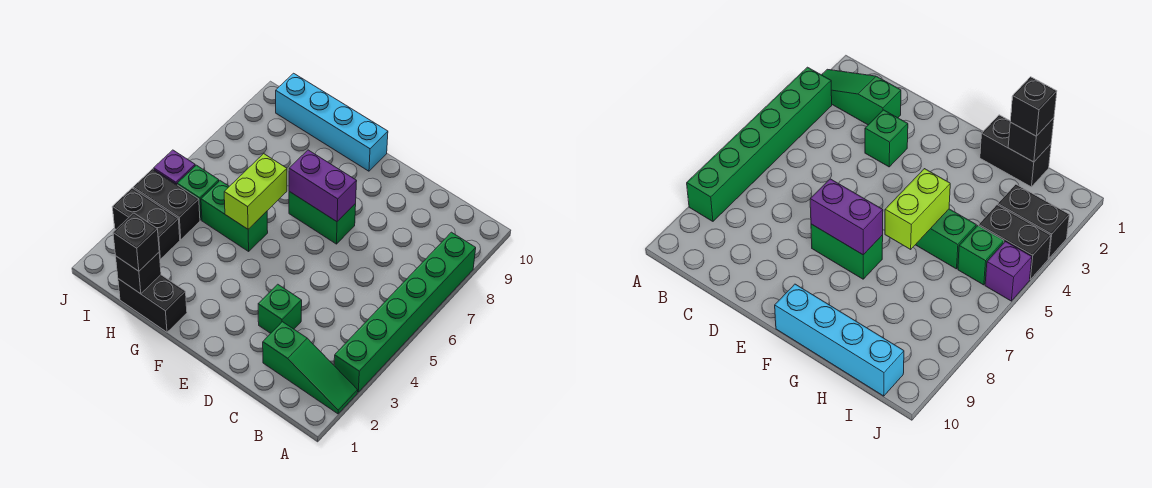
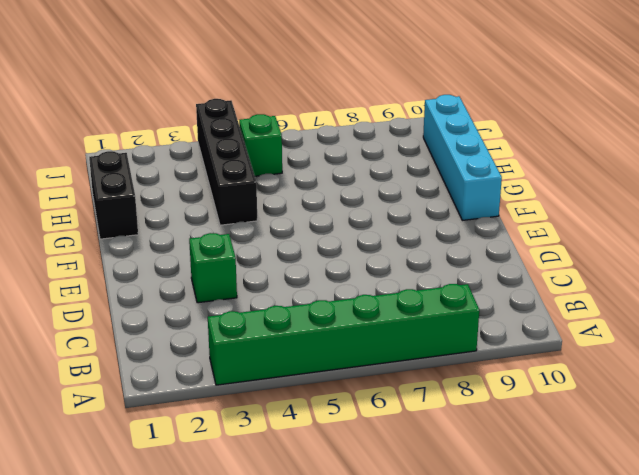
black brick G4:J4 level 1 -> black brick I4:J4 level 1
none -> green slope A2:C2 level 1 top C
none -> green brick E7:F7 level 1
none -> green brick G5:H5 level 1

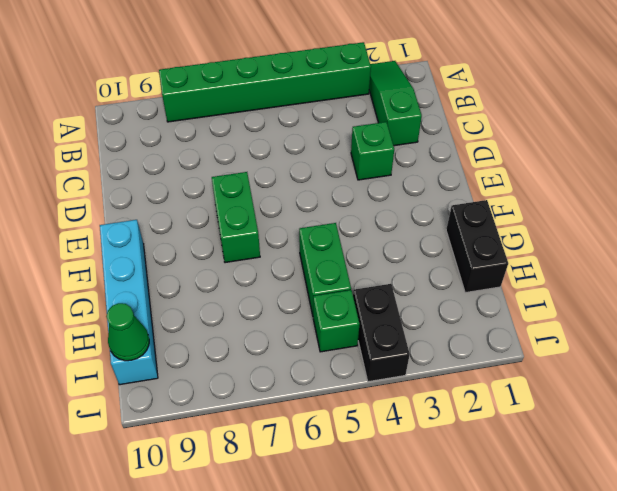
green cone I10 level 2 -> none
none -> black brick I3:J3 level 1
none -> purple brick J5 level 1
none -> purple brick E7:F7 level 2

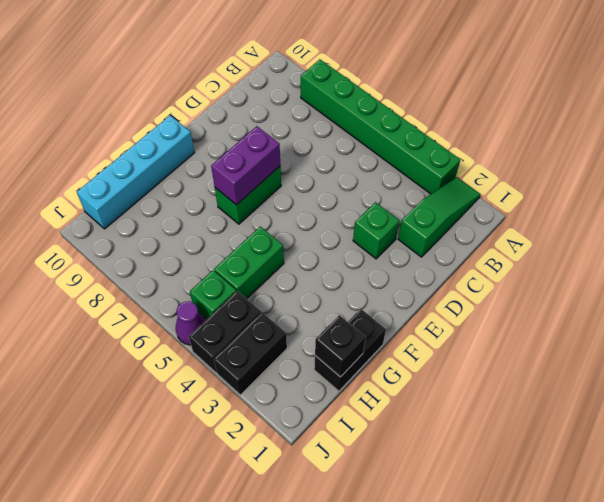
purple cone J5 level 1 -> purple brick J5 level 1
none -> lime brick G5:G6 level 2
none -> black brick H1 level 3

